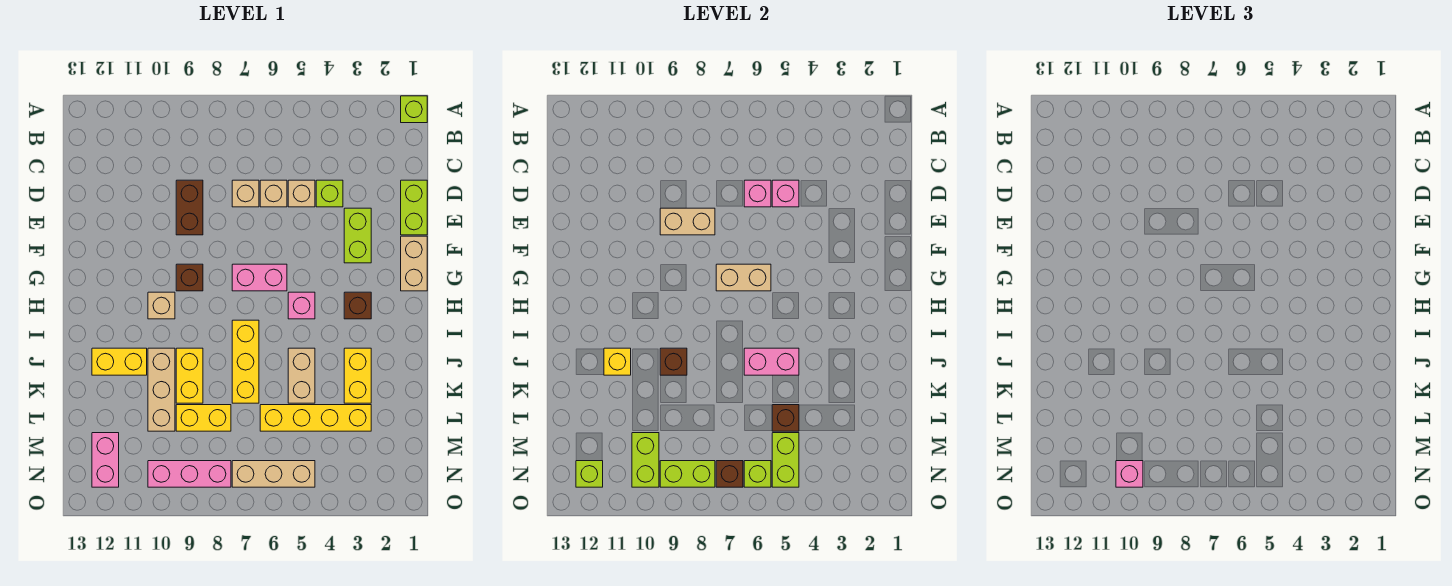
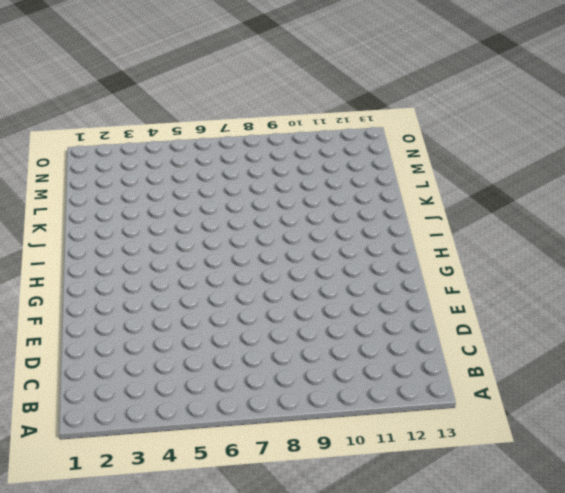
none -> lime brick A1 level 1
none -> lime brick D1:E1 level 1
none -> lime brick D4 level 1
none -> tan brick D5 level 1

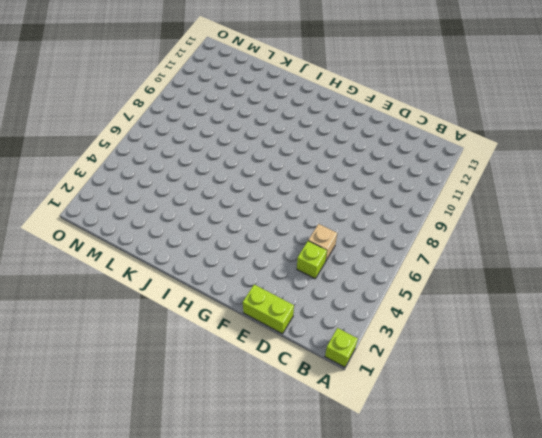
none -> tan brick D6 level 1
none -> tan brick D7 level 1
none -> brown brick D9:E9 level 1
none -> lime brick E3:F3 level 1

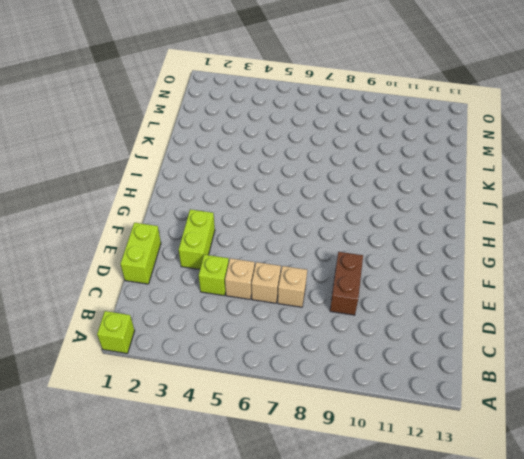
none -> tan brick F1:G1 level 1
none -> pink brick G6:G7 level 1
none -> brown brick G9 level 1
none -> brown brick H3 level 1

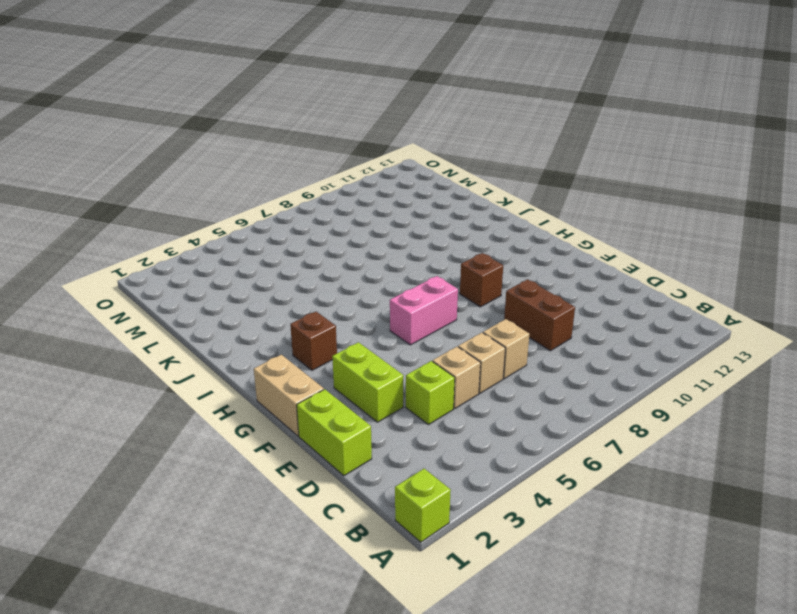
none -> pink brick H5 level 1
none -> tan brick H10 level 1
none -> yellow brick I7:K7 level 1
none -> yellow brick J3:K3 level 1

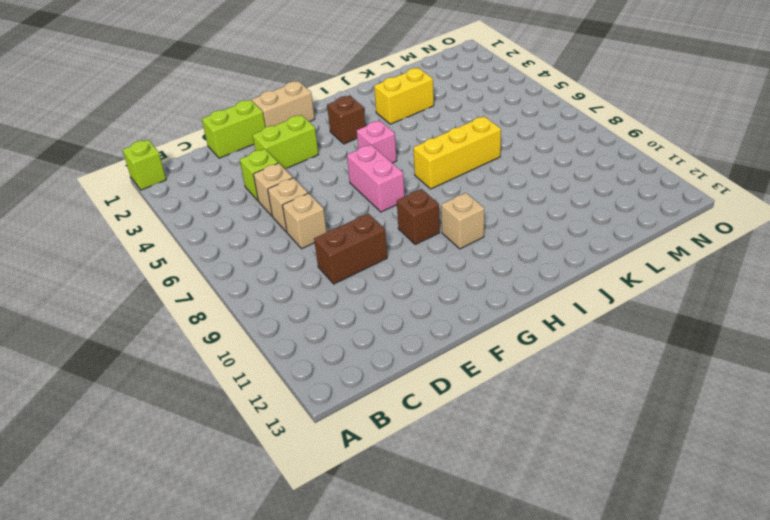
none -> tan brick J5:K5 level 1
none -> yellow brick J9:K9 level 1
none -> tan brick J10:L10 level 1
none -> yellow brick J11:J12 level 1

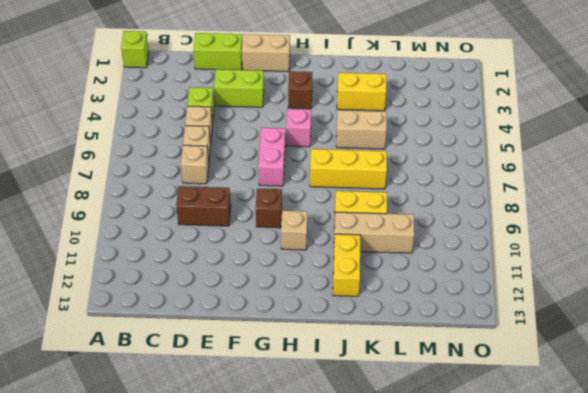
none -> yellow brick L3:L6 level 1
none -> yellow brick L8:L9 level 1
none -> pink brick M12:N12 level 1
none -> tan brick N5:N7 level 1

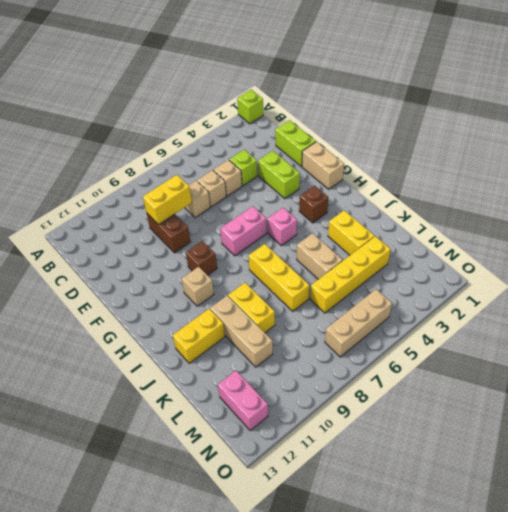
yellow brick D8:D9 level 2 -> yellow brick L8:L9 level 1
none -> pink brick N8:N10 level 1
none -> pink brick D5 level 2
none -> pink brick D6 level 2
none -> tan brick E8:E9 level 2

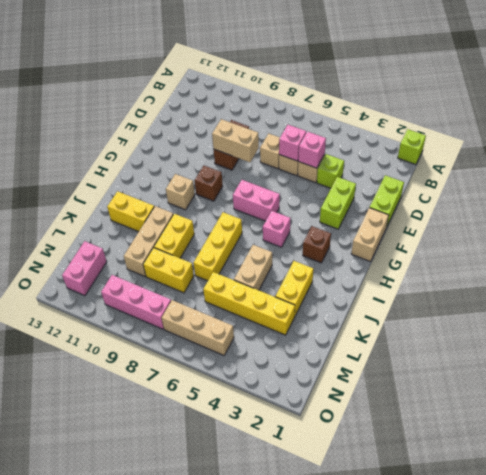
none -> tan brick G6:G7 level 2
none -> pink brick J5:J6 level 2
none -> brown brick J9 level 2
none -> yellow brick J11 level 2

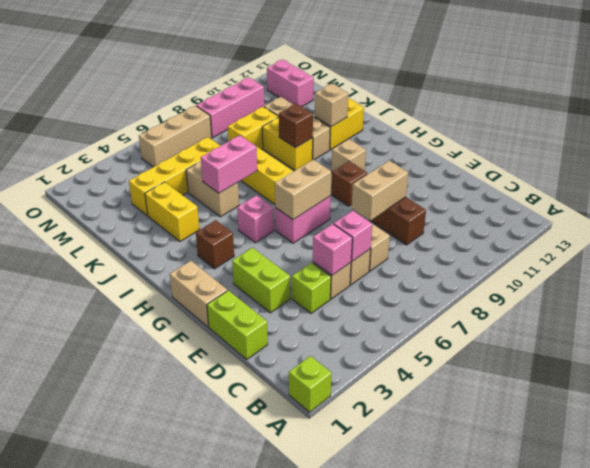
tan brick J11 level 2 -> yellow brick J11 level 2
none -> brown brick L5 level 2
none -> lime brick M5:N5 level 2
none -> lime brick M10:N10 level 2
none -> lime brick N6 level 2

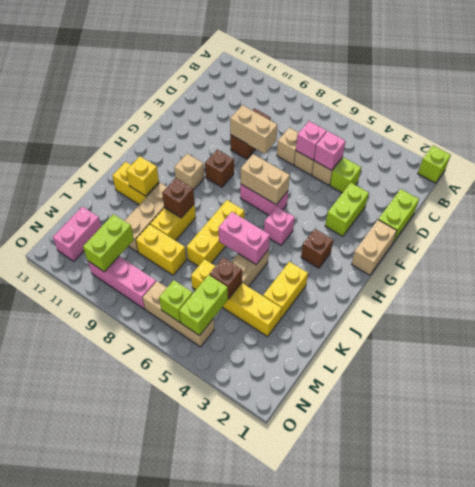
none -> brown brick N7 level 2
none -> lime brick N8:N9 level 2
none -> lime brick N12 level 2
none -> pink brick N10 level 3

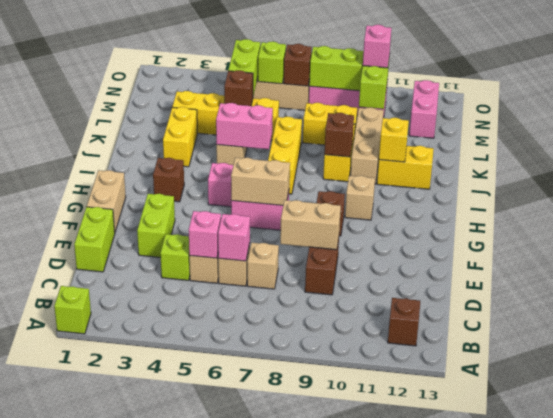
brown brick B12 level 1 -> none
none -> lime brick N12 level 2

